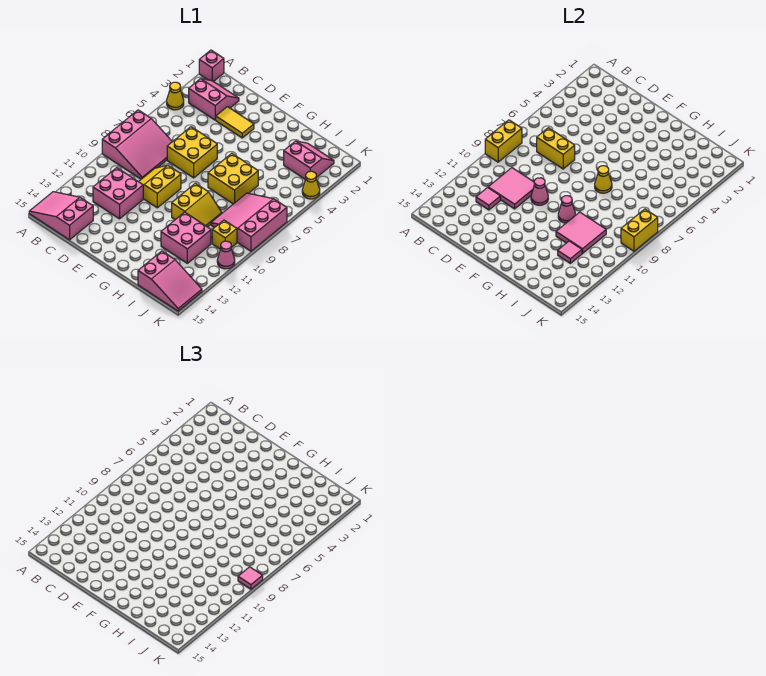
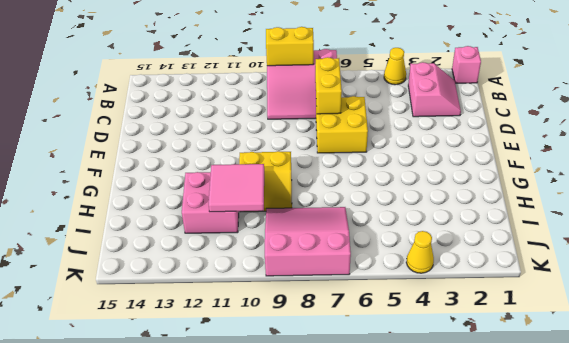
none -> pink slope A14:C15 level 1 top C
none -> pink brick C11:D12 level 1
none -> yellow tile D3:E3 level 1

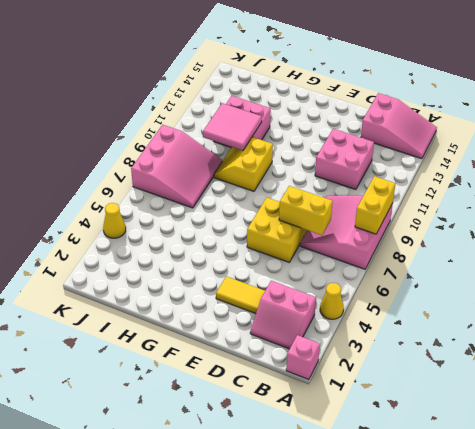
none -> yellow slope D9:E10 level 1 top E
none -> yellow brick G6:H7 level 1
none -> pink slope I2:J3 level 1 top 3

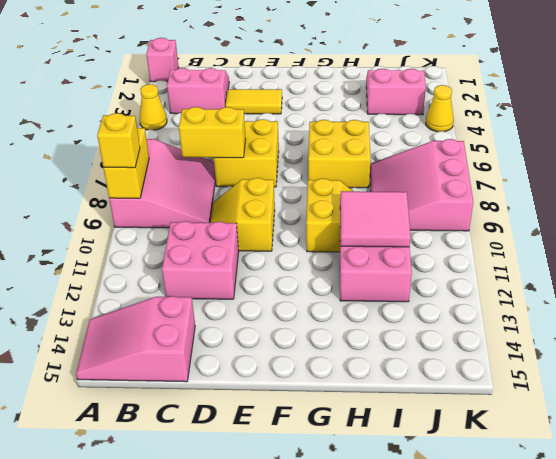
yellow brick A9 level 3 -> yellow brick J10 level 1
none -> pink slope I14:K15 level 1 top I
none -> pink cone K11 level 1
none -> pink tile C10:D11 level 2

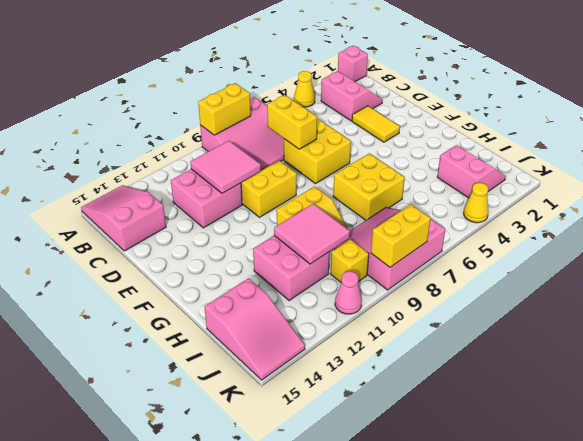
none -> pink tile C12 level 2
none -> pink cone E10 level 2
none -> yellow cone G7 level 2

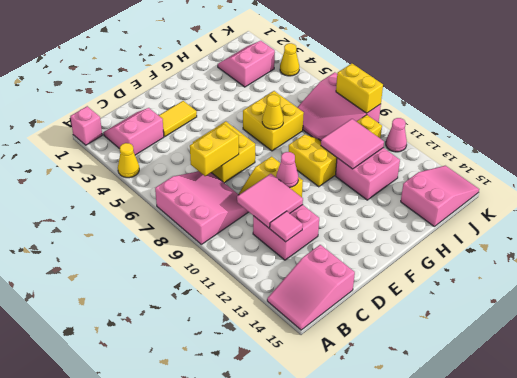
none -> yellow brick A8:A9 level 2
none -> pink cone G10 level 2
none -> pink tile I12 level 2

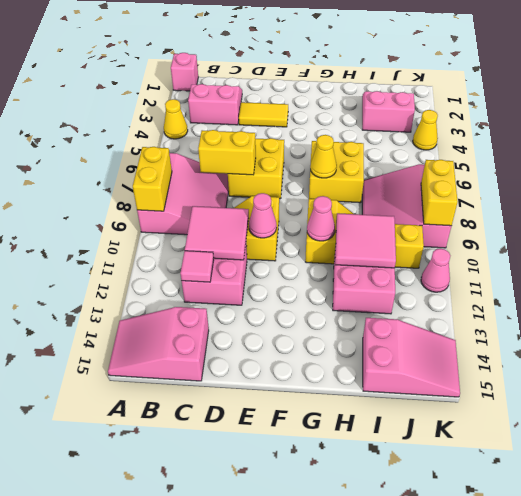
none -> pink tile I12 level 2
none -> pink tile K9 level 3

